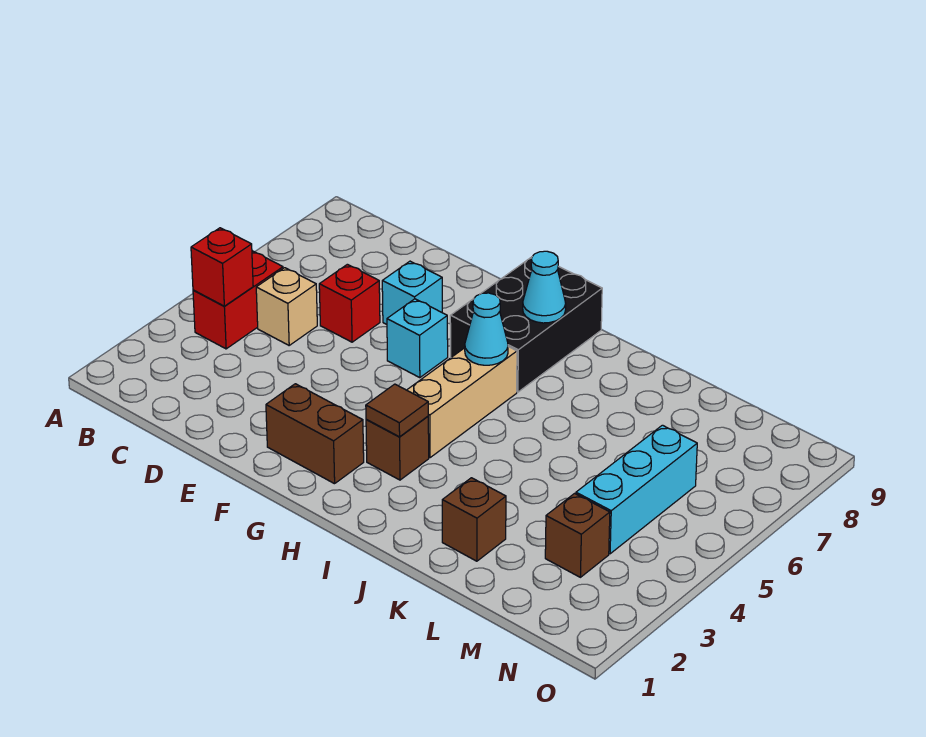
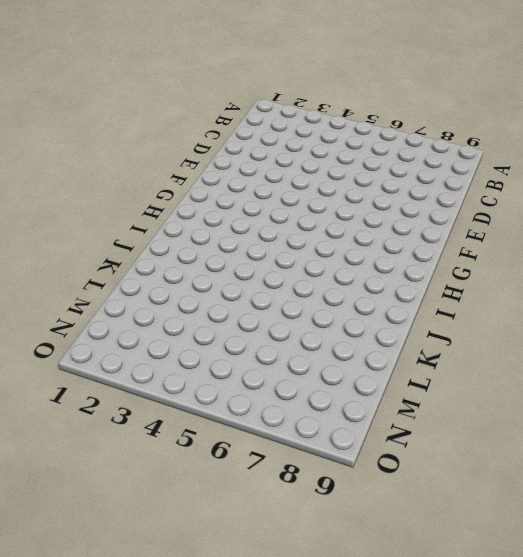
none -> red brick B4:B5 level 1
none -> tan brick C5 level 1
none -> red brick D6 level 1

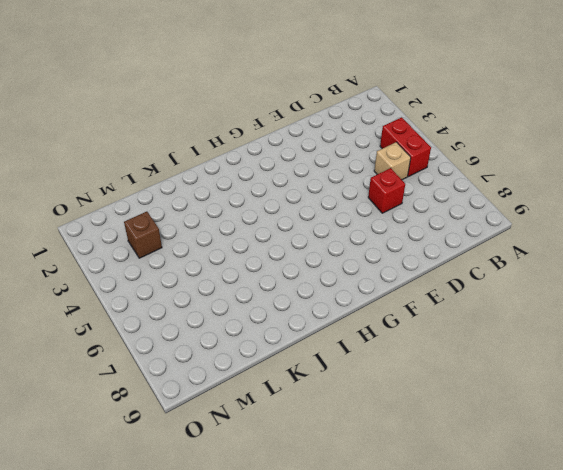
none -> cyan brick E7 level 1
none -> brown brick F2:G2 level 1
none -> cyan brick F6 level 1

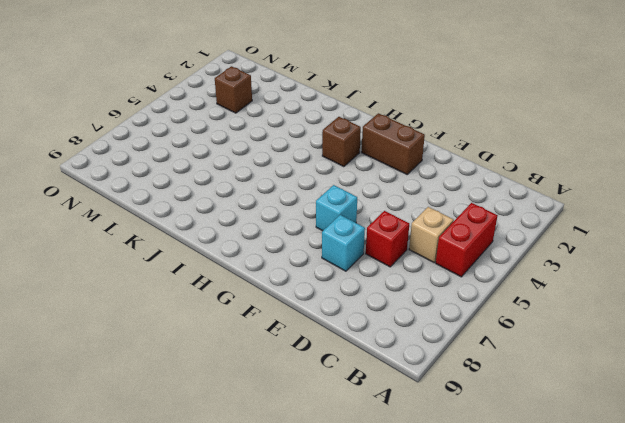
none -> black brick G7:H9 level 1
none -> tan brick H4:H6 level 1
none -> brown brick K2 level 1

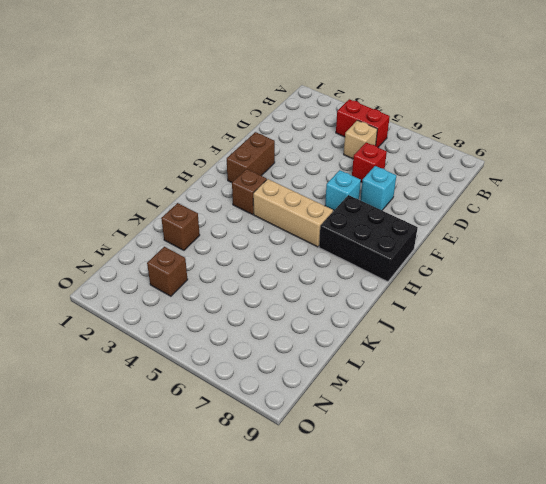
none -> cyan brick M4:M6 level 1
none -> red brick B4 level 2
none -> brown tile H3 level 2

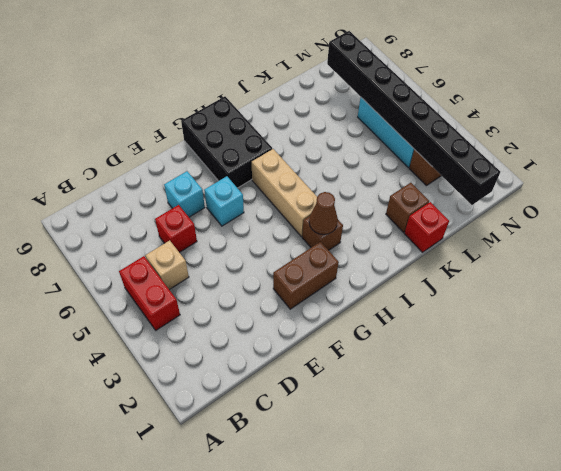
brown cone H3 level 2 -> brown tile H3 level 2
red brick K1 level 1 -> red brick B4 level 2
black brick M1:M8 level 2 -> none
none -> cyan cone H6 level 2
none -> cyan cone H8 level 2

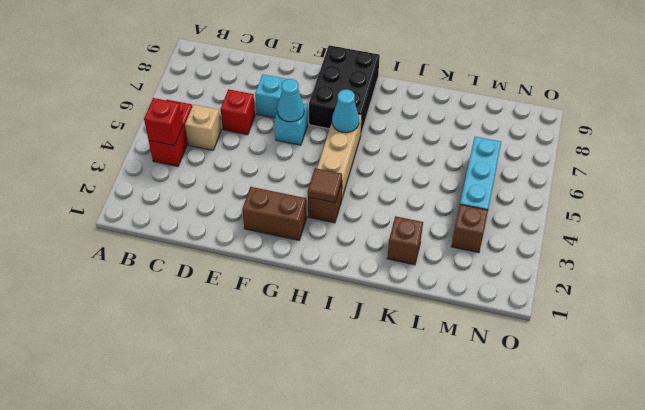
cyan cone F6 level 2 -> cyan cone H8 level 2

